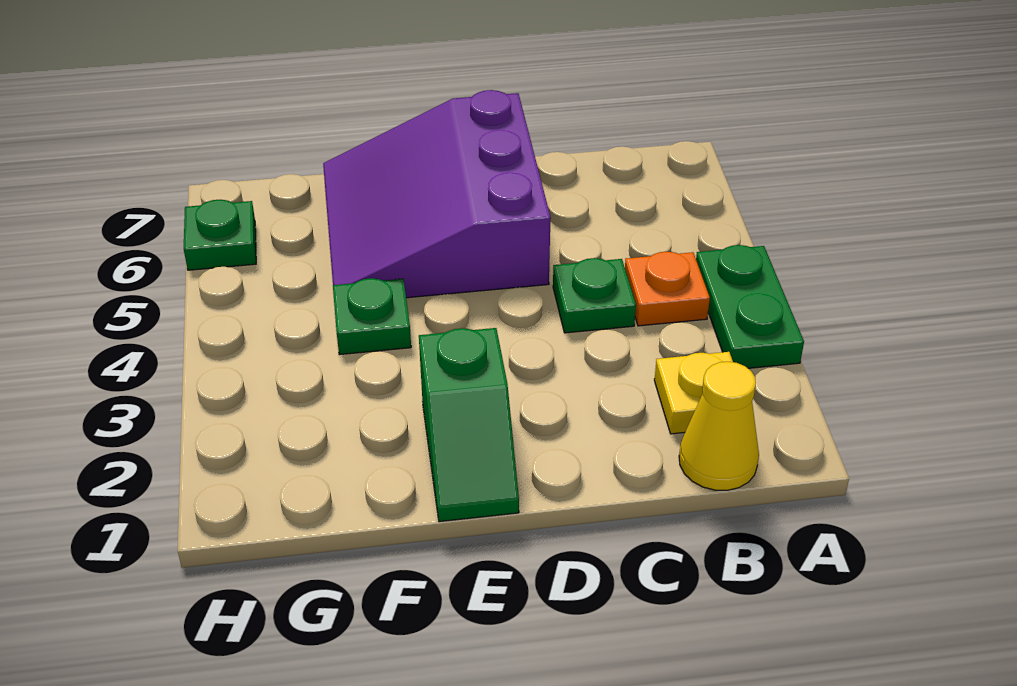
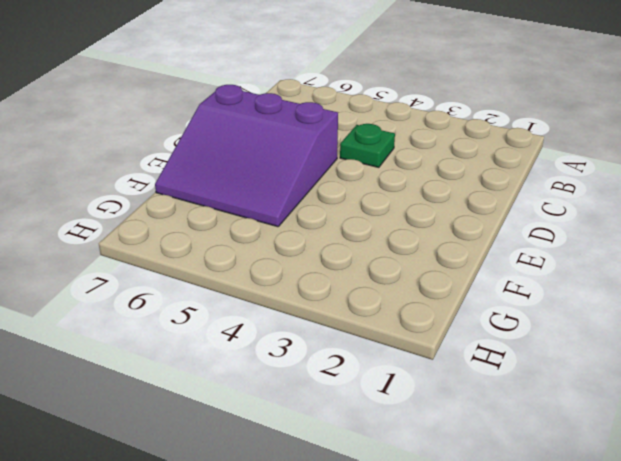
none -> green plate A3:A4 level 1
none -> yellow cone B1 level 1

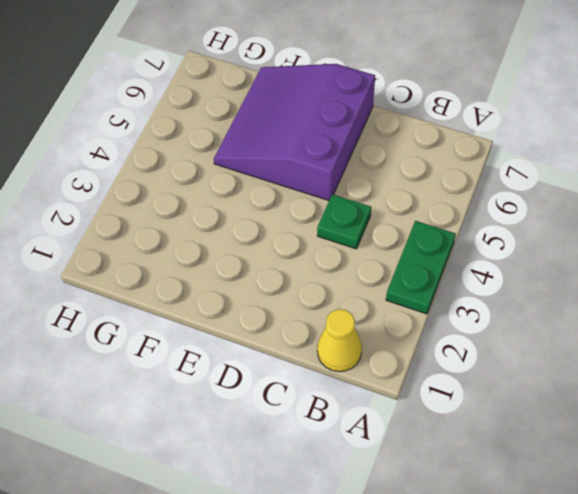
none -> yellow plate B2 level 1
none -> orange plate B4 level 1

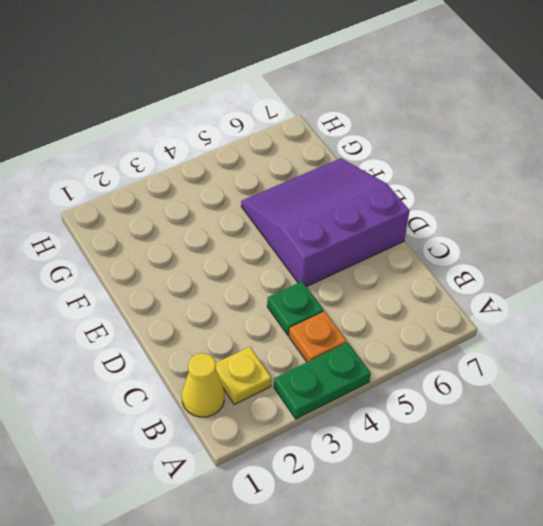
none -> green slope E1:E2 level 1 top 2
none -> green plate F4 level 1

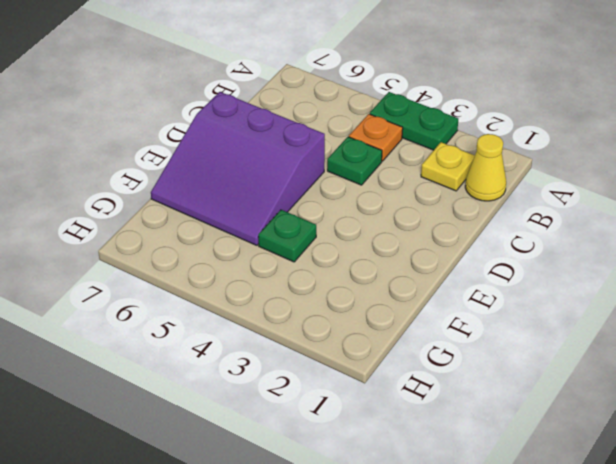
none -> green slope E1:E2 level 1 top 2
none -> green plate H6 level 1

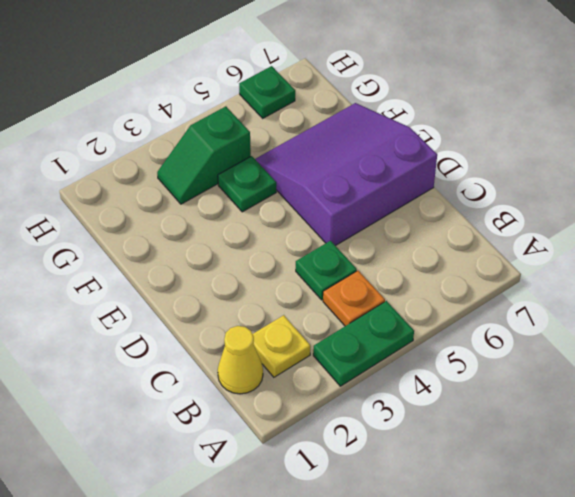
green slope G3:G4 level 1 top 4 -> green slope E1:E2 level 1 top 2

